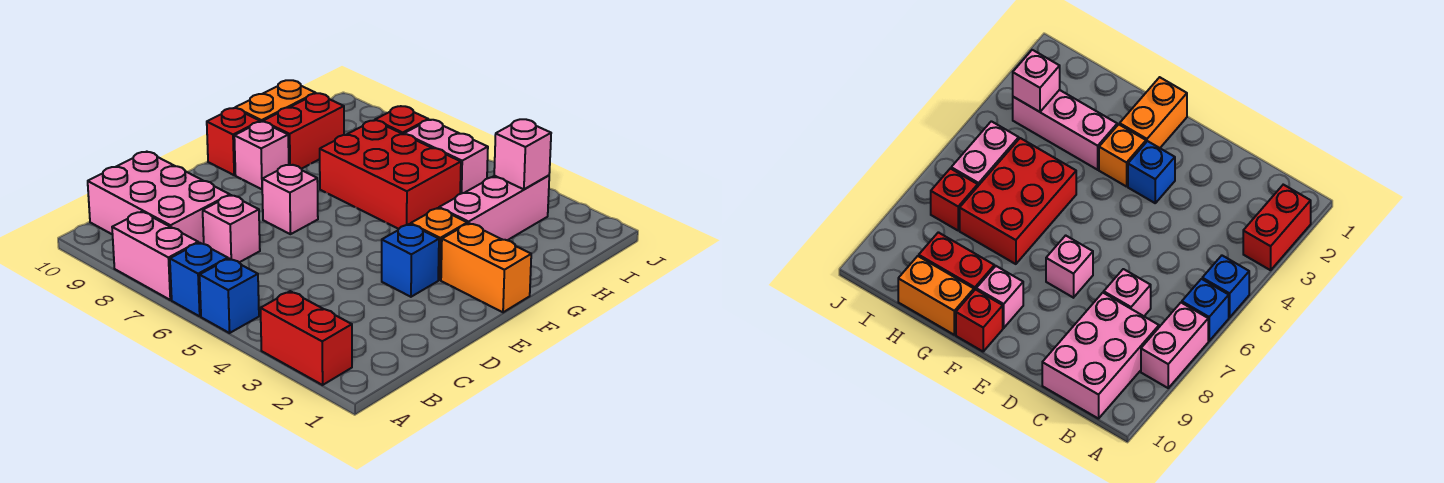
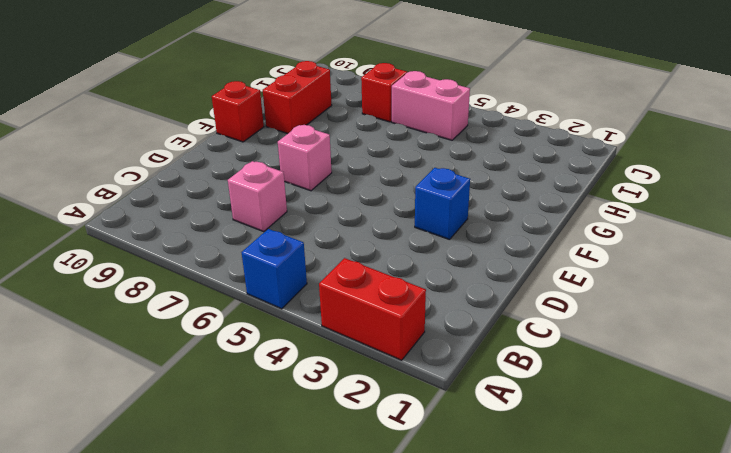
none -> blue brick A6 level 1
none -> pink brick A7:A8 level 1
none -> pink brick B8:C10 level 1

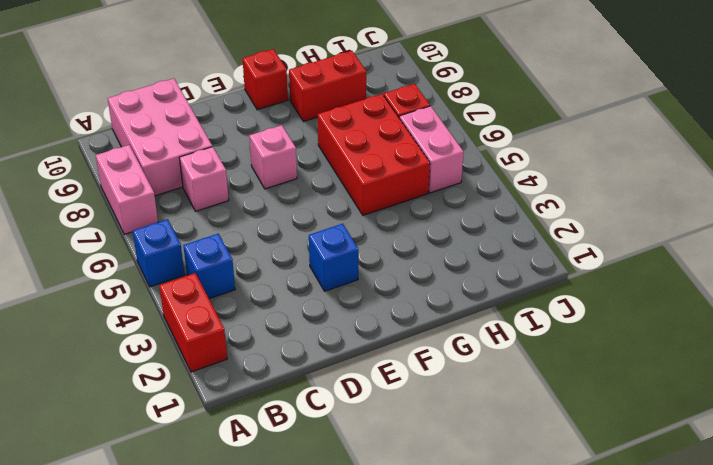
blue brick B4 level 1 -> blue brick A6 level 1
none -> orange brick F1:F2 level 1
none -> orange brick F3 level 1
none -> pink brick F9 level 1

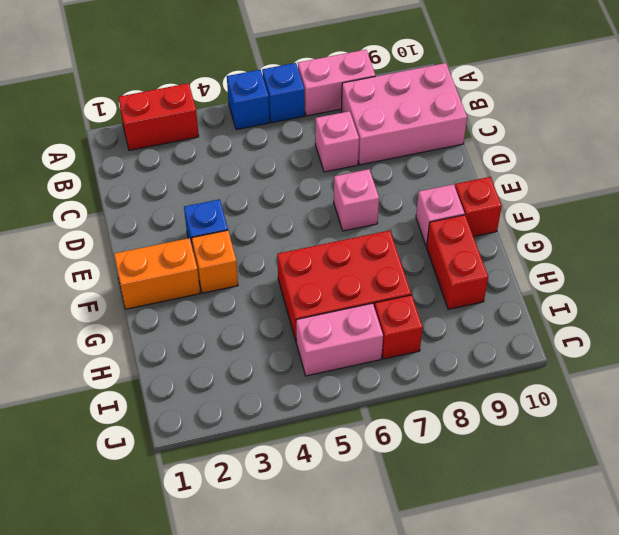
none -> pink brick G3:I3 level 1
none -> orange brick G10:H10 level 1
none -> pink brick I3 level 2

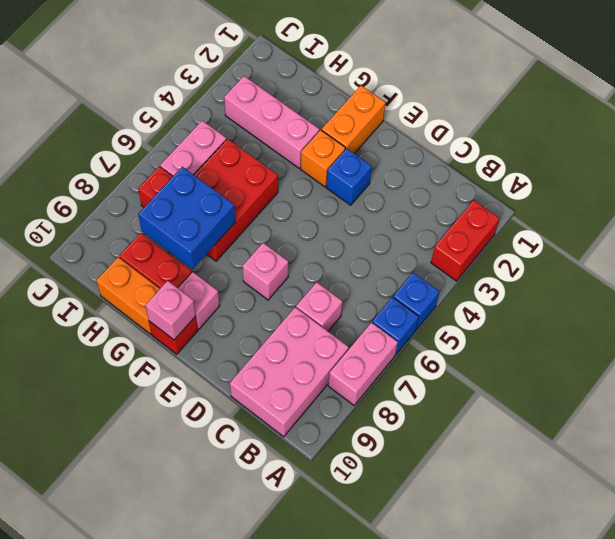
pink brick F10 level 2 -> pink brick I3 level 2
blue brick G7:H8 level 2 -> none

